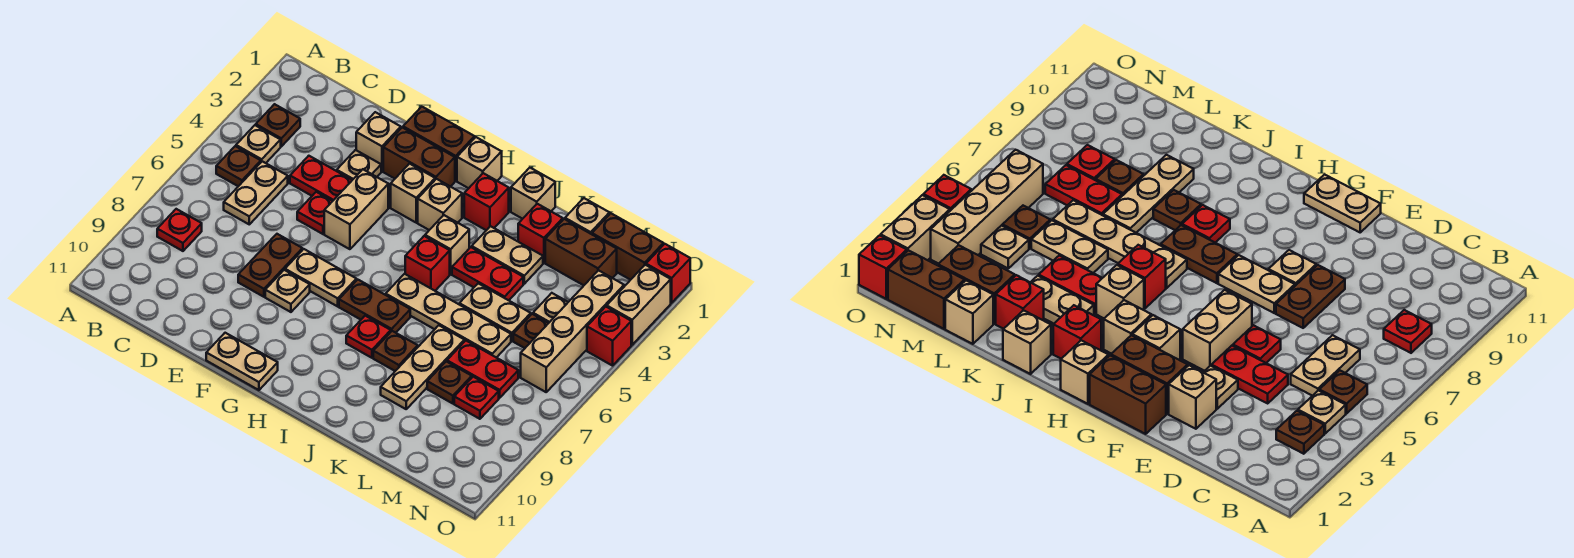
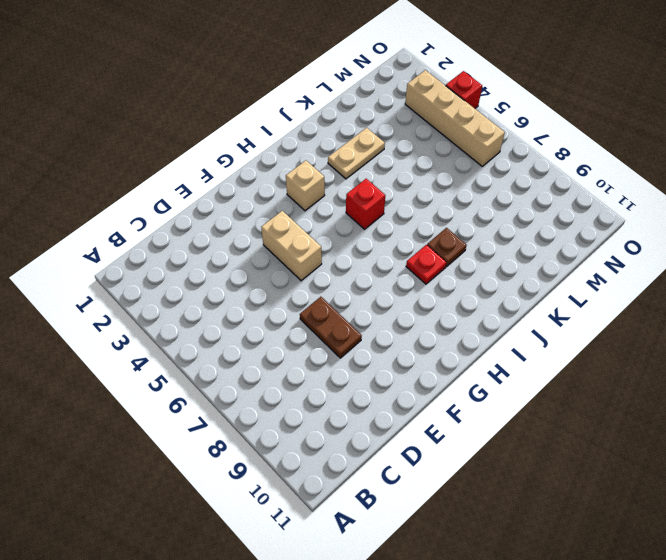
none -> brown plate B3 level 1
none -> tan plate B4 level 1
none -> brown plate B5 level 1
none -> red plate B8 level 1

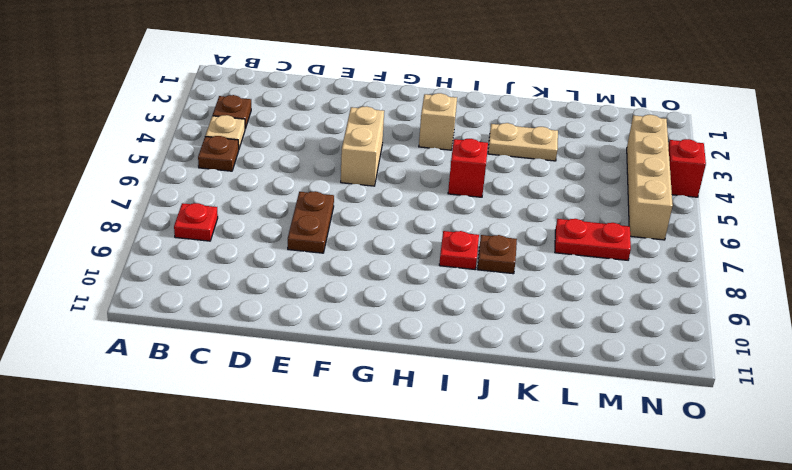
none -> tan plate C5:C6 level 1
none -> red plate D4:E4 level 1
none -> tan brick E2 level 1
none -> tan plate E3 level 1

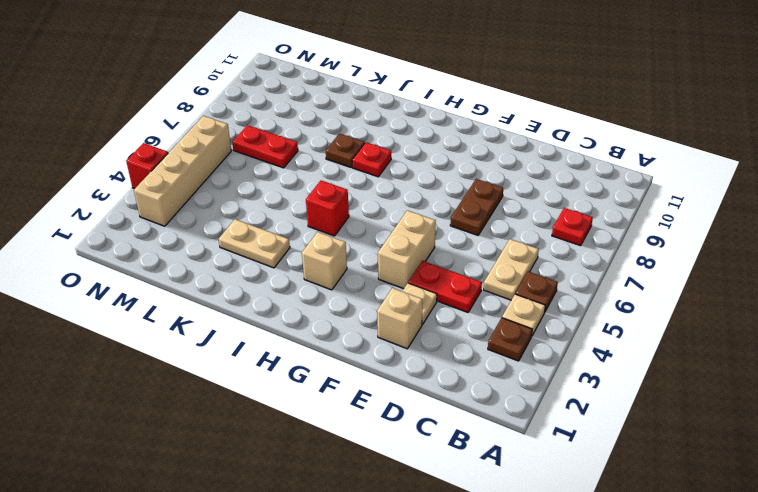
none -> red plate E5 level 1
none -> brown brick F1:G1 level 1
none -> brown brick F2:G2 level 1
none -> tan plate F7:G7 level 1

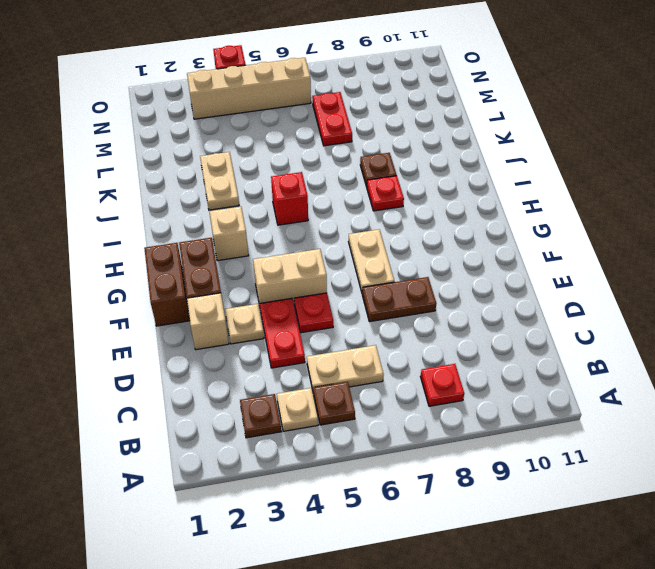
none -> tan plate F8 level 1
none -> tan plate F11:G11 level 1
none -> tan brick G3 level 1
none -> tan brick H1 level 1

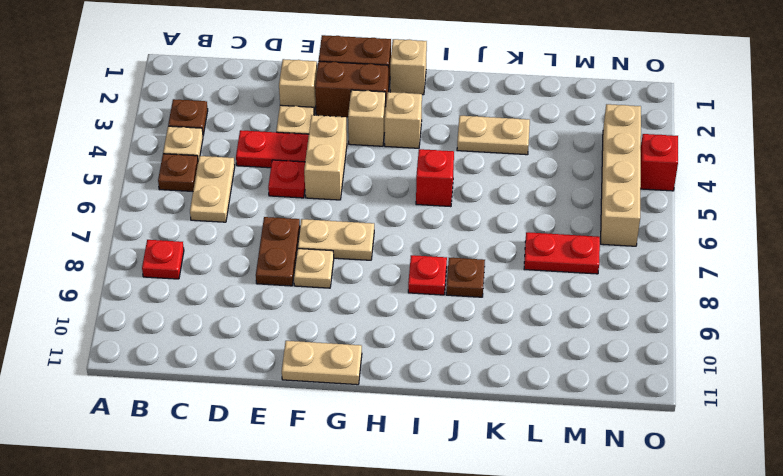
none -> brown plate H7:I7 level 1
none -> red brick I2 level 1
none -> tan brick I4 level 1
none -> tan plate I6:L6 level 1

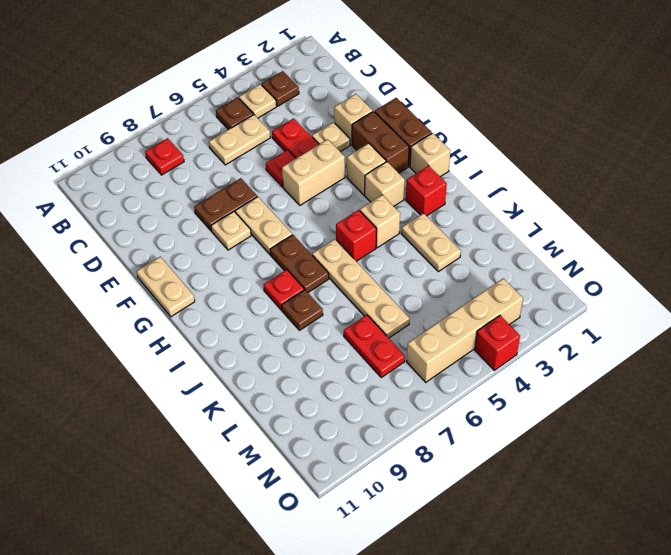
none -> tan brick J1 level 1
none -> red plate J4:K4 level 1
none -> red brick K2 level 1
none -> tan plate K5:L5 level 1

